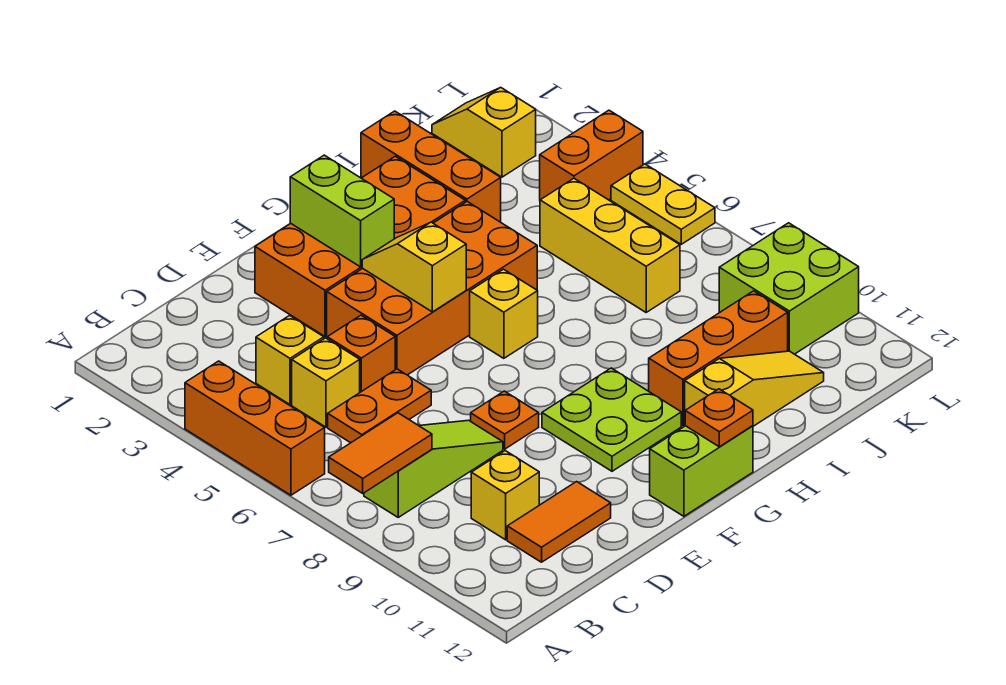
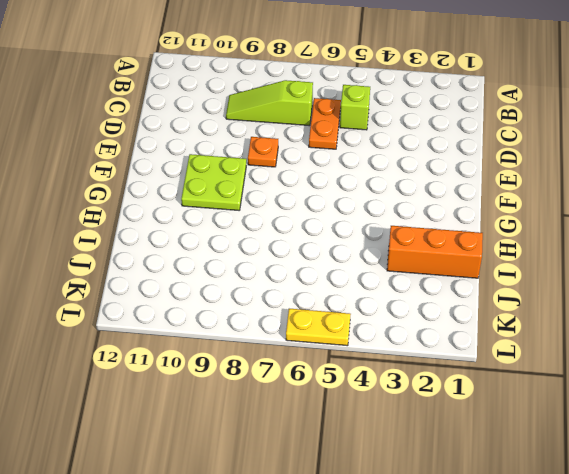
lime brick C5 level 1 -> yellow brick C5 level 1
lime slope C7:C9 level 1 top 7 -> lime slope B8:D8 level 1 top B
none -> orange brick A4:A6 level 1
none -> yellow brick C4 level 1
none -> yellow brick C10 level 1

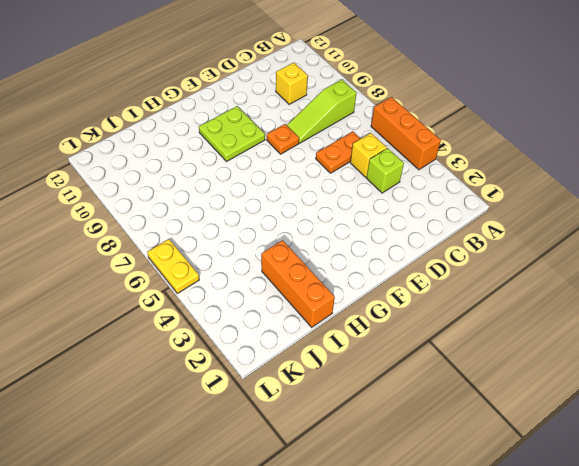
lime brick C4 level 1 -> yellow brick C4 level 1
none -> orange tile C11:D11 level 1
none -> orange brick D5 level 1
none -> orange brick E2:H3 level 1

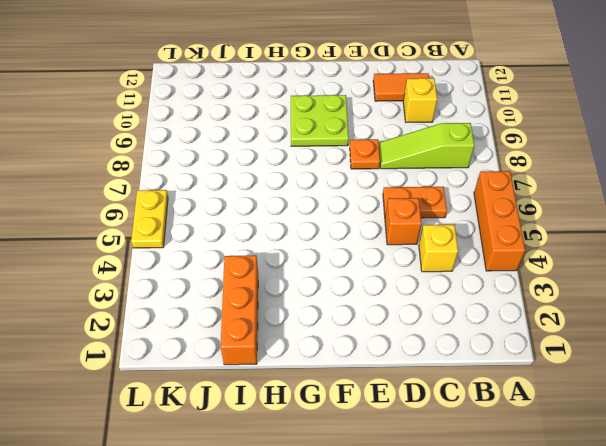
none -> yellow brick C5 level 1
none -> orange brick E2:H3 level 1
none -> orange brick E4:H5 level 1

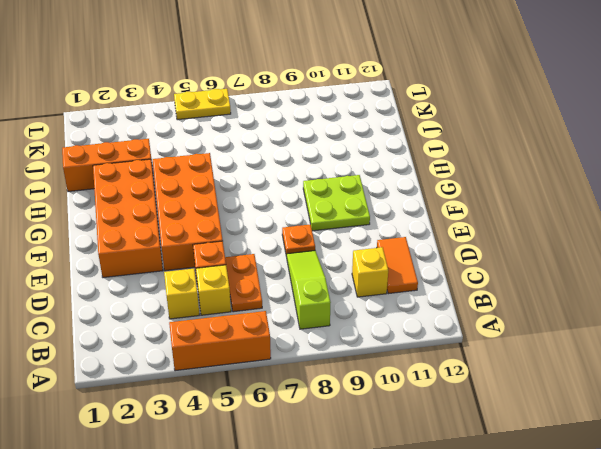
none -> lime brick F12:G12 level 1
none -> yellow brick G6 level 1
none -> orange brick H10:J10 level 1

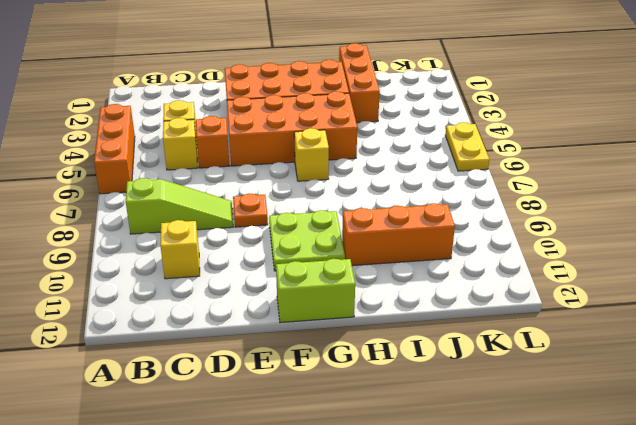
none -> orange plate C6:D6 level 1
none -> orange tile C11:D11 level 1
none -> yellow slope H11:J11 level 1 top H

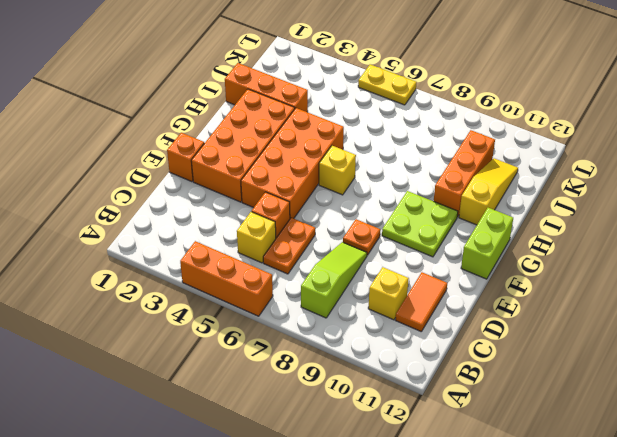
orange brick E1 level 1 -> none
none -> yellow brick C4 level 1
none -> yellow brick J5:J7 level 1
none -> yellow slope K1:K2 level 1 top 2

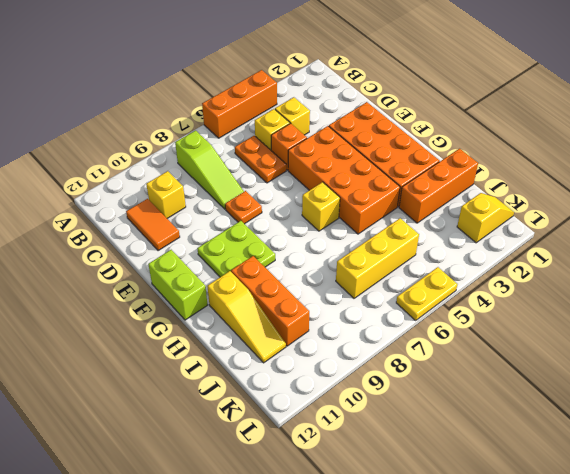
none -> orange brick K4:L4 level 1
none -> lime brick K9:L10 level 1
none -> orange tile A8:B8 level 2

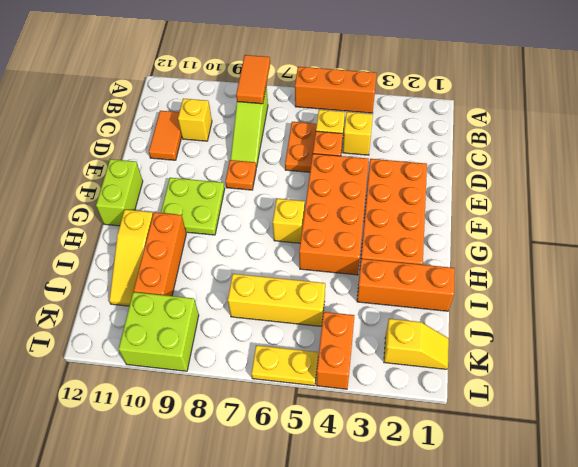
none -> lime brick F2:F3 level 2
none -> yellow slope F4:F5 level 2 top 5
none -> orange plate G12 level 2

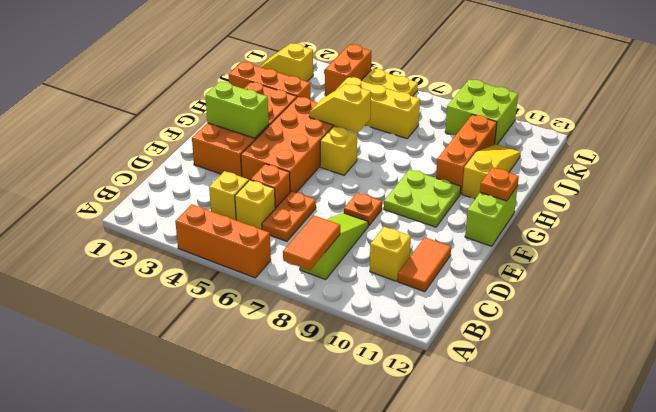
yellow slope H5:H6 level 2 top 6 -> yellow slope F4:F5 level 2 top 5

